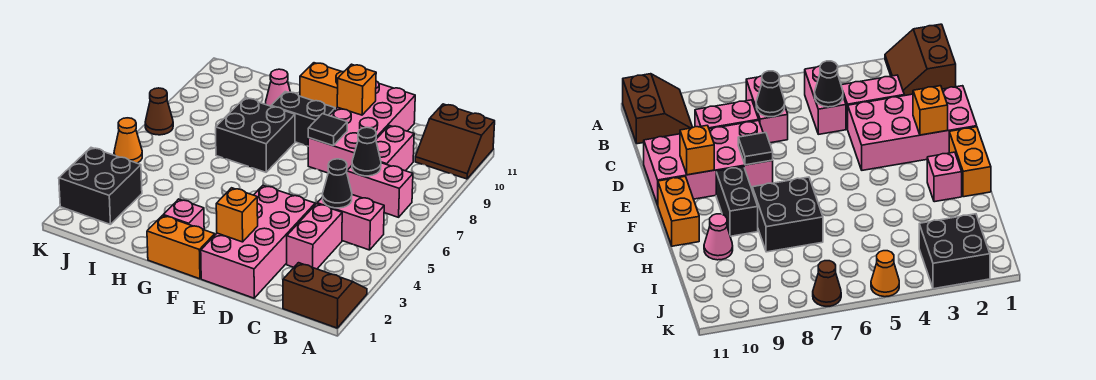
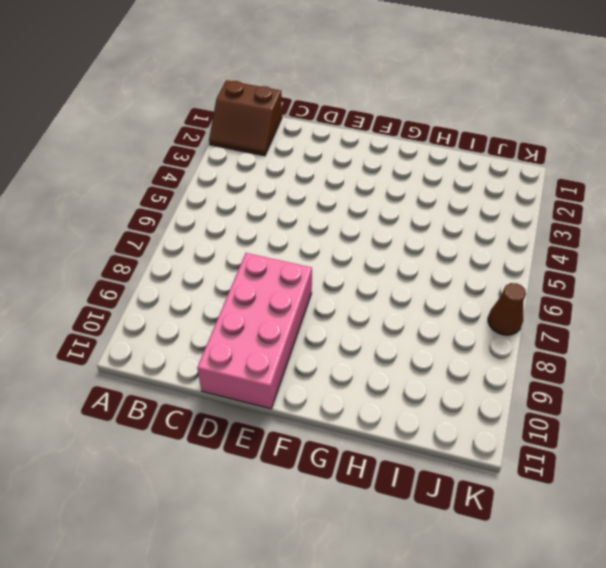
none -> brown slope A10:B11 level 1 top 11
none -> pink brick B5:C5 level 1
none -> pink brick B7:C7 level 1

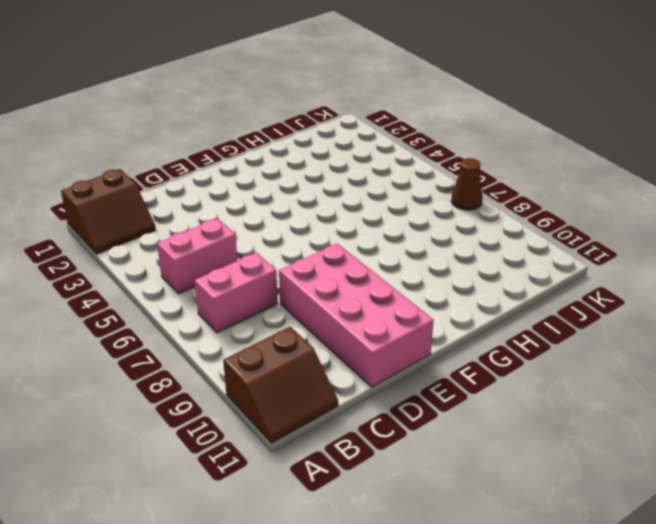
brown slope A10:B11 level 1 top 10 -> brown slope A10:B11 level 1 top 11
none -> pink brick C3:C4 level 1
none -> pink brick C8:C9 level 1
none -> pink brick D1:E4 level 1

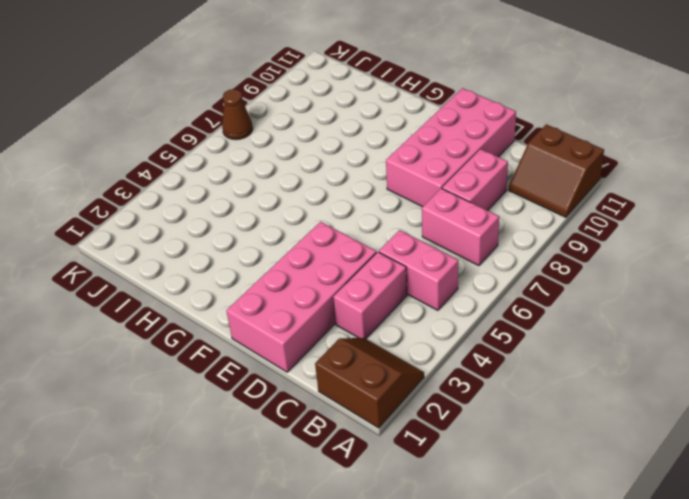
none -> orange brick F1:G1 level 1
none -> black brick F9:G9 level 1
none -> orange brick F11:G11 level 1

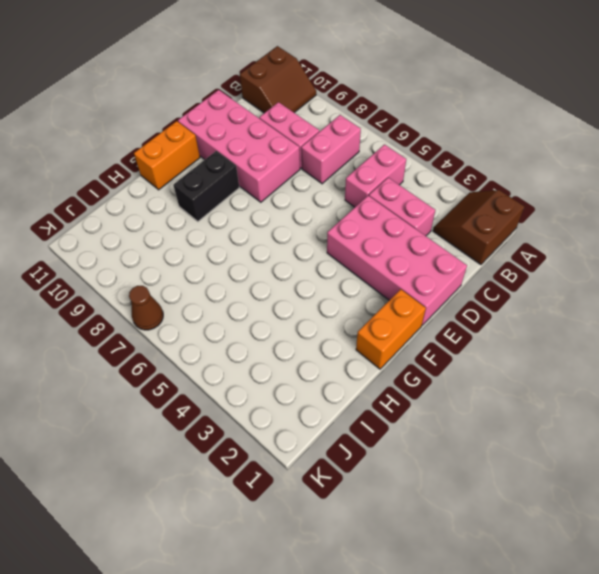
none -> pink brick G2 level 1
none -> black brick G7:H8 level 1
none -> pink cone H10 level 1

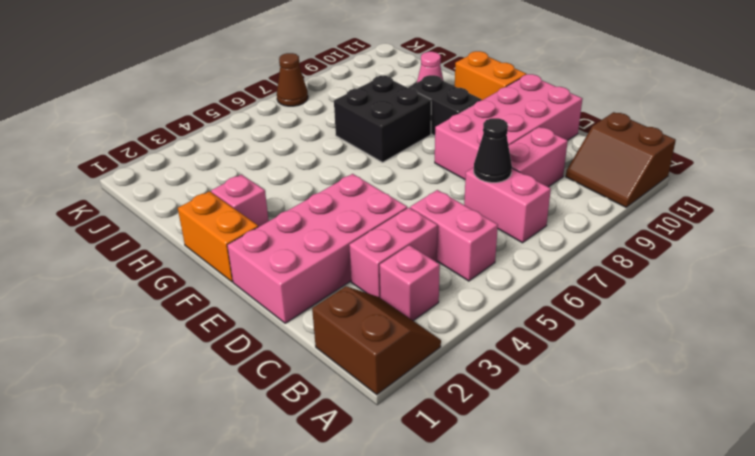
pink brick B3 level 1 -> none
none -> black brick J2:K3 level 1
none -> orange cone K5 level 1
none -> black cone C5 level 2

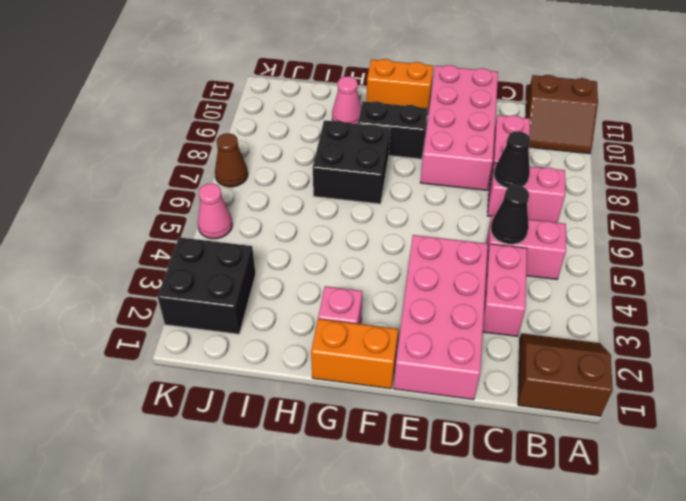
pink cone K5 level 1 -> orange cone K5 level 1
none -> orange brick E2 level 2
none -> black tile E8 level 2
none -> orange brick E10 level 2

